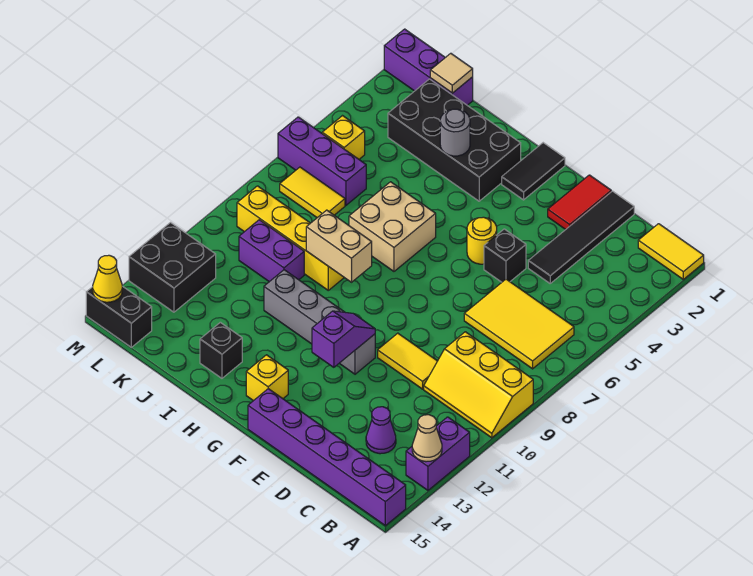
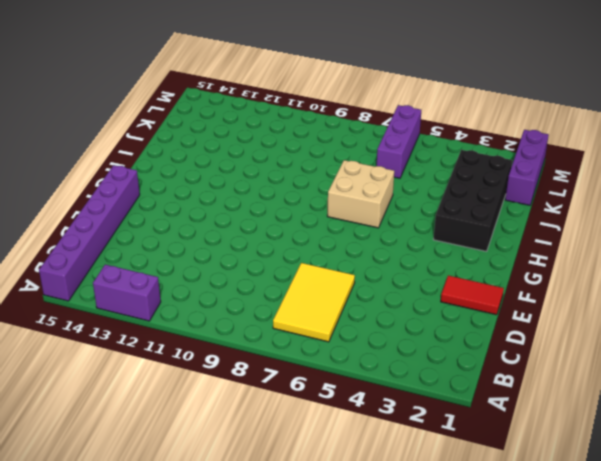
none -> yellow tile A1:B1 level 1
none -> yellow slope A9:C10 level 1 top 9
none -> purple cone C13 level 1
none -> black tile D1:D4 level 1

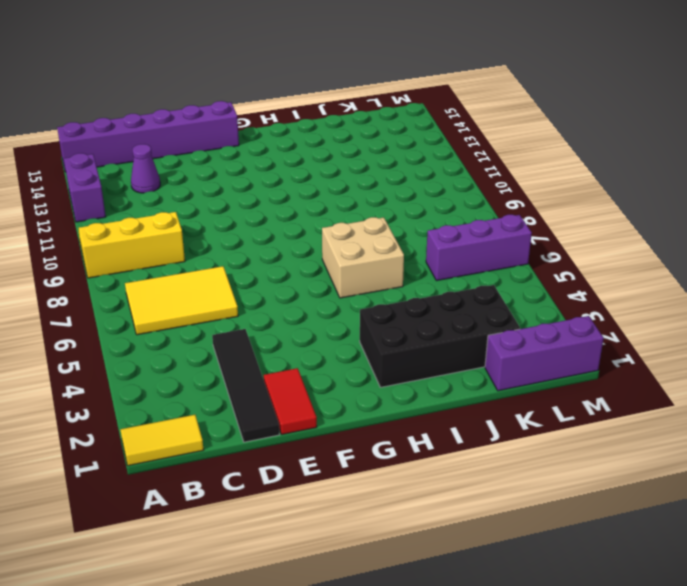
none -> yellow tile D10:E10 level 1
none -> black brick E5 level 1
none -> yellow round brick F5 level 1
none -> grey brick F11:I11 level 1

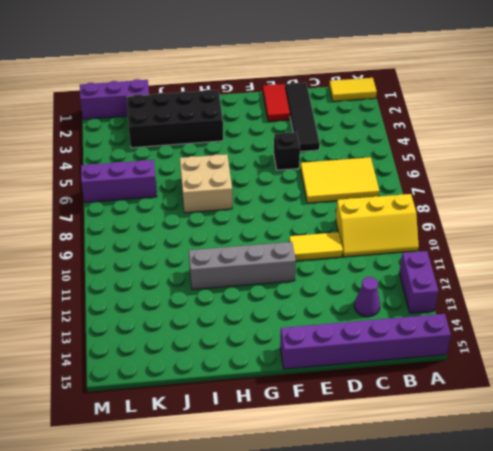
none -> yellow round brick F5 level 1
none -> black tile G1:G2 level 1
none -> yellow brick G14 level 1
none -> yellow brick I9:L9 level 1

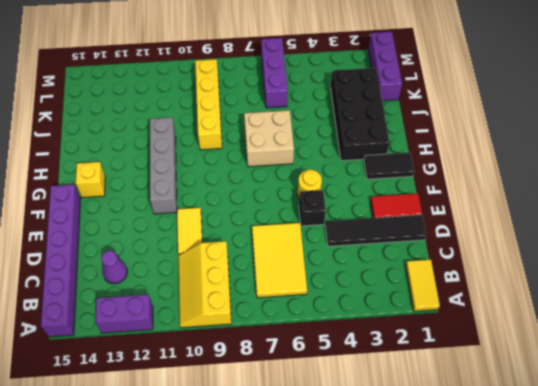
none -> black brick I14 level 1
none -> purple brick J10:K10 level 1
none -> yellow tile K7:L7 level 1
none -> yellow brick L5 level 1

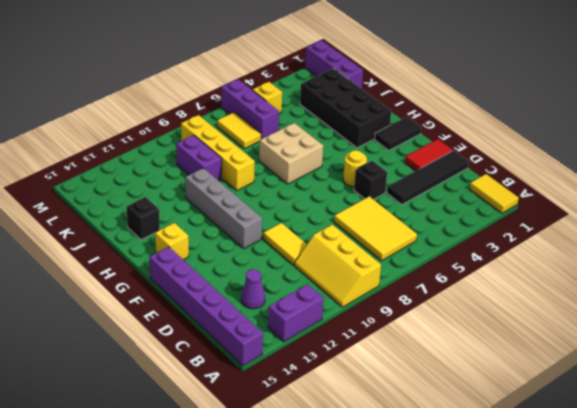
none -> black brick L12:M13 level 1
none -> black brick L15:M15 level 1
none -> tan cone A13 level 2
none -> purple slope F11:F12 level 2 top 12

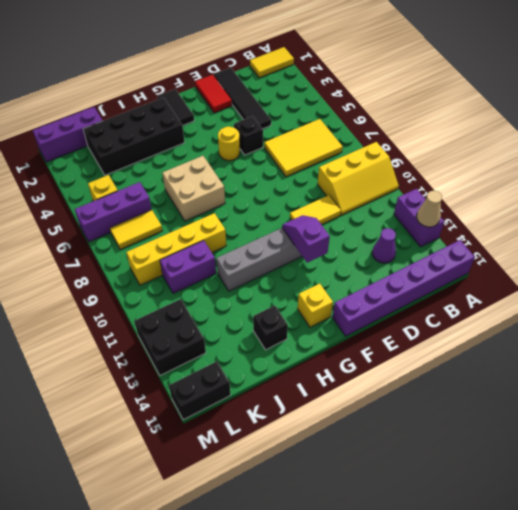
none -> tan brick H9:I9 level 2
none -> grey round brick I3 level 2
none -> tan tile K1 level 2
none -> yellow cone M15 level 2

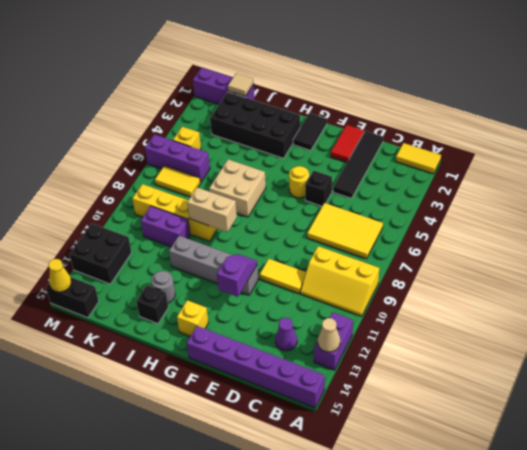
grey round brick I13 level 1 -> grey round brick I3 level 2

